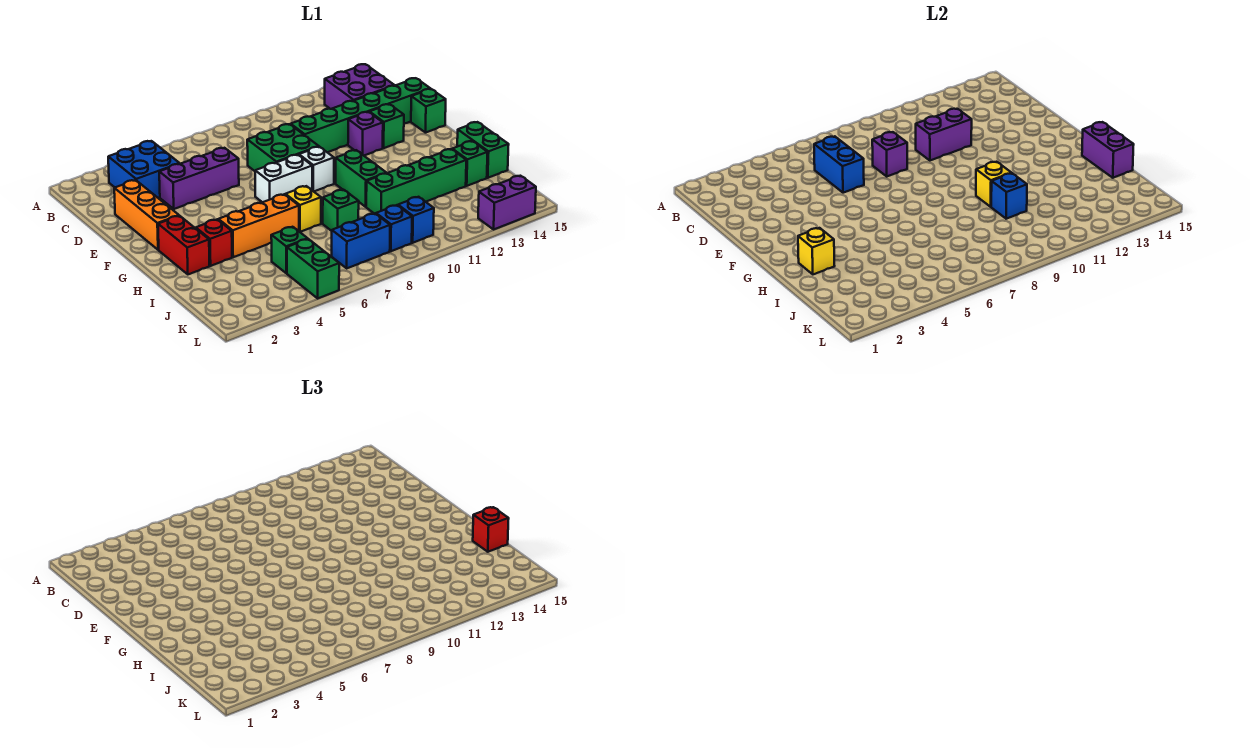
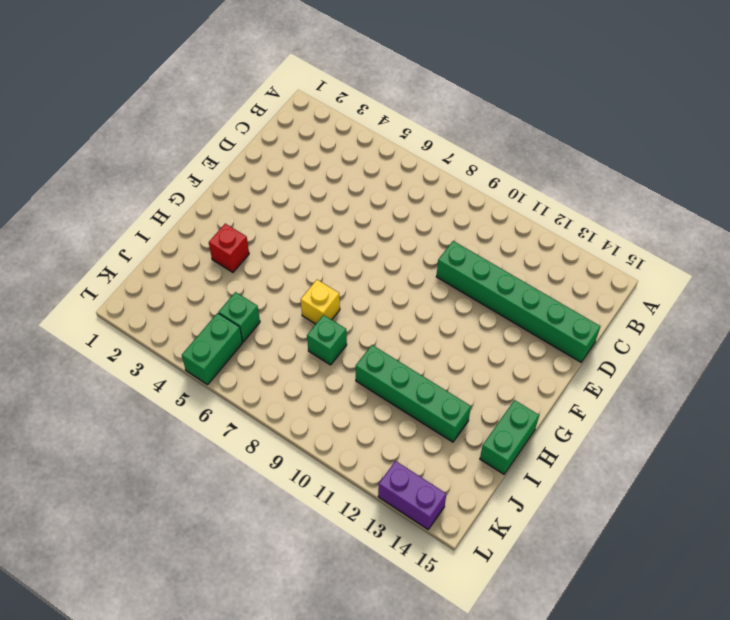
none -> blue brick B3:C4 level 1
none -> purple brick B13:C14 level 1
none -> orange brick D2:F2 level 1
none -> purple brick D4:D6 level 1

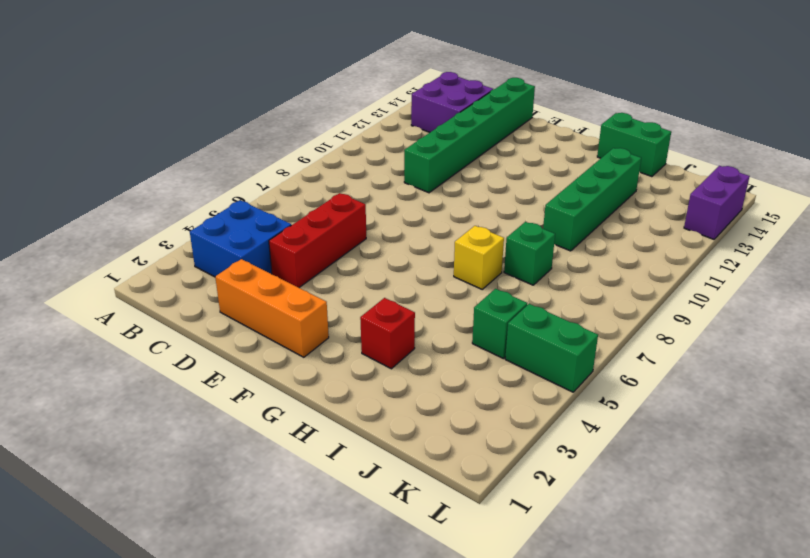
red brick D4:D6 level 1 -> purple brick D4:D6 level 1
none -> green brick D8:E9 level 1
none -> purple brick E12 level 1
none -> green brick E13 level 1
none -> green brick E15 level 1

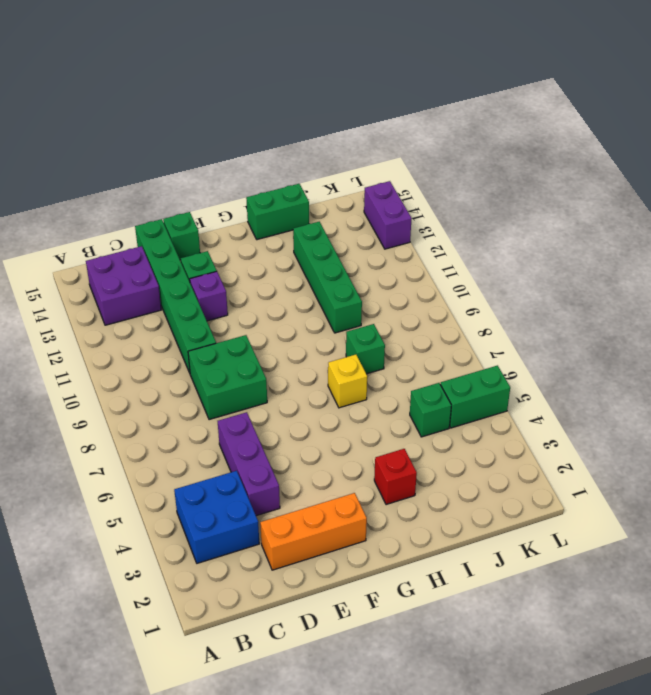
none -> white brick F7:F8 level 1
none -> white brick F9 level 1
none -> red brick G2:H2 level 1
none -> green brick G10:H10 level 1

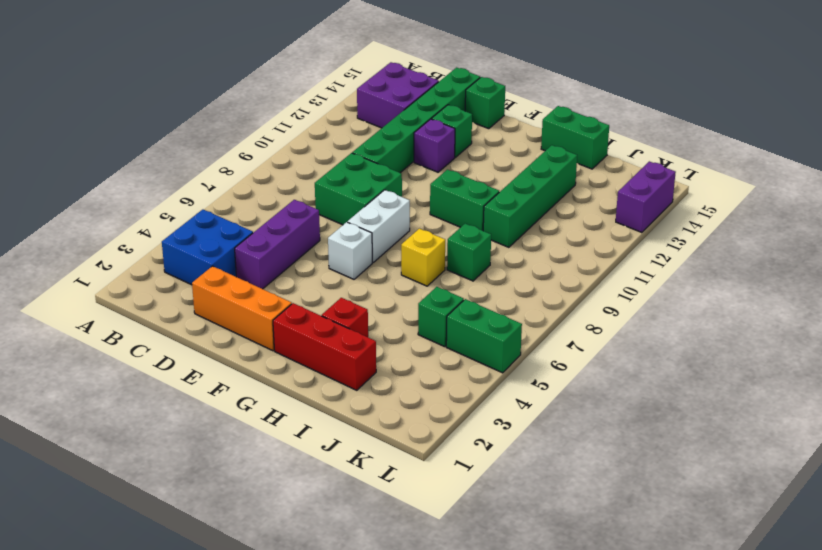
white brick F6 level 1 -> white brick F9 level 1
red brick G2:I2 level 1 -> red brick G2:H2 level 1
none -> orange brick H4:H6 level 1
none -> green brick I14 level 1
none -> blue brick K7:K8 level 1
none -> blue brick K9 level 1

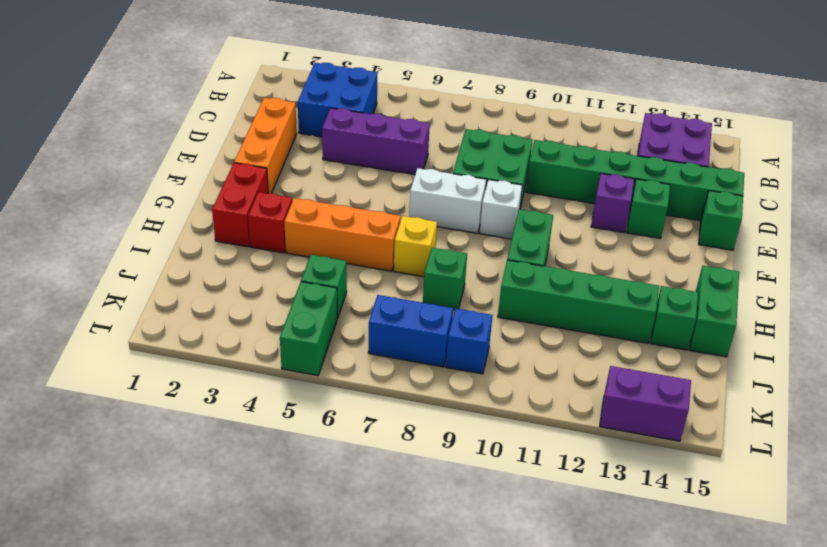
none -> blue brick K10 level 1
none -> blue brick C6:D6 level 2
none -> purple brick D8 level 2
none -> purple brick D10:D11 level 2

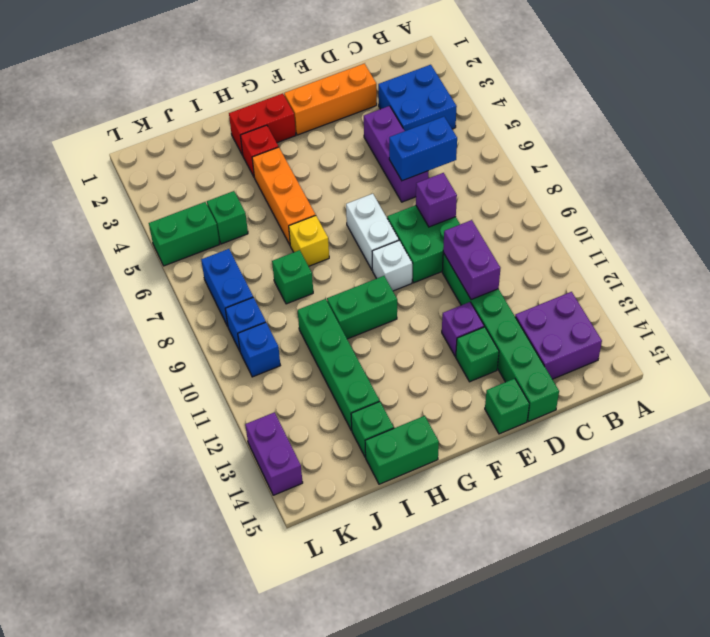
none -> yellow brick H2 level 2
none -> yellow brick H10 level 2
none -> purple brick H15:I15 level 2
none -> blue brick I10 level 2

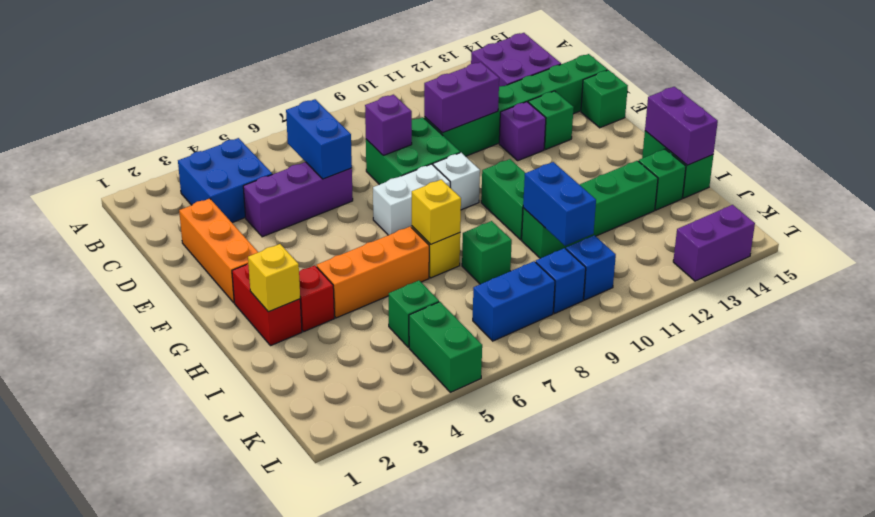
yellow brick H7 level 2 -> yellow brick H10 level 2
blue brick I10:J10 level 2 -> blue brick I10 level 2
none -> red brick I15 level 3

